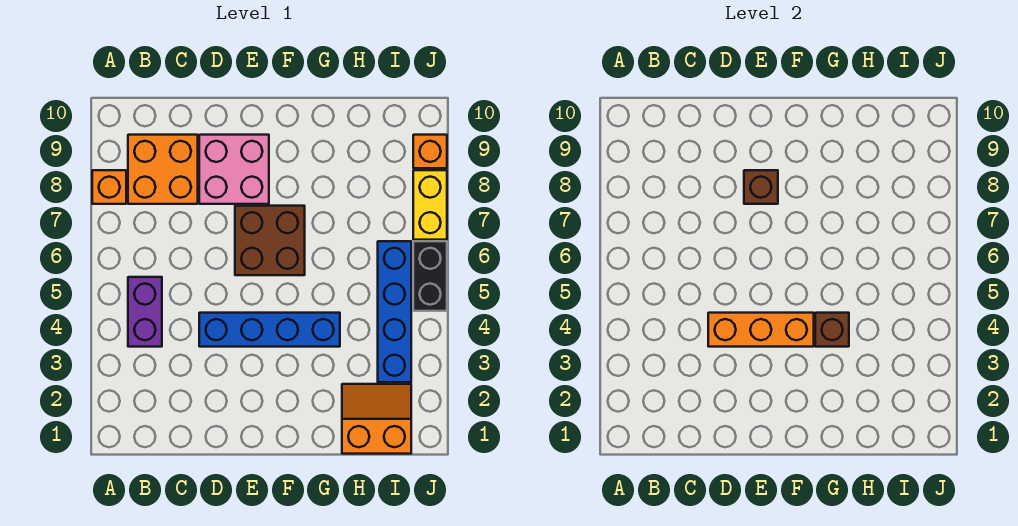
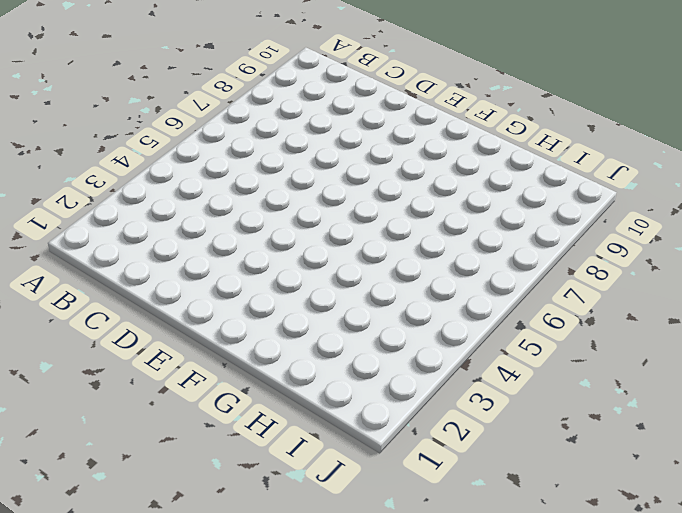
none -> orange brick A8 level 1
none -> purple brick B4:B5 level 1
none -> orange brick B8:C9 level 1

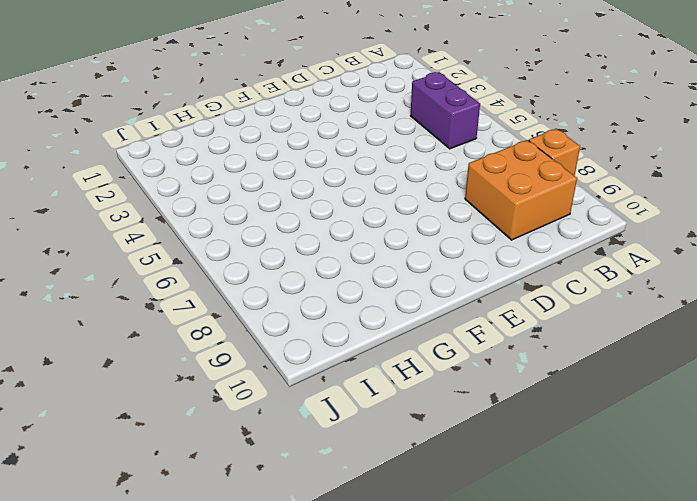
none -> blue brick D4:G4 level 1
none -> pink brick D8:E9 level 1
none -> brown brick E6:F7 level 1

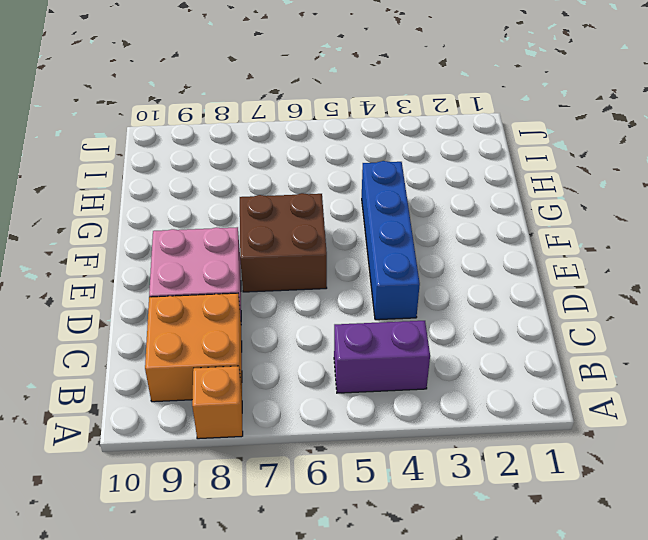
none -> orange slope H1:I2 level 1 top 1
none -> blue brick I3:I6 level 1
none -> black brick J5:J6 level 1

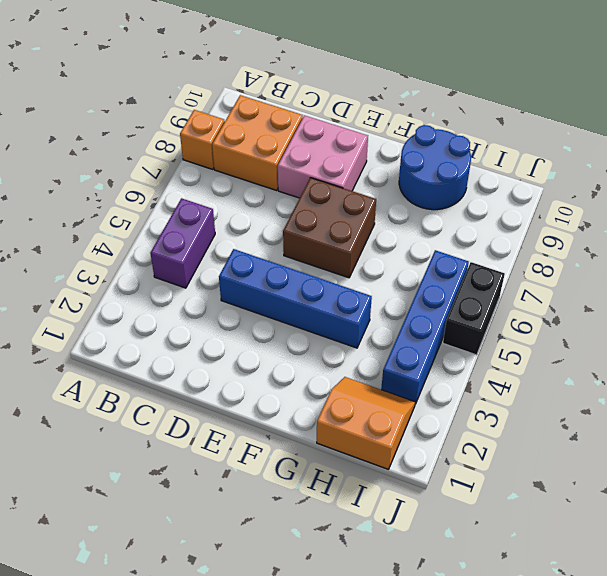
blue round brick G9:H10 level 1 -> none
none -> yellow brick J7:J8 level 1
none -> orange brick J9 level 1
none -> orange brick D4:F4 level 2

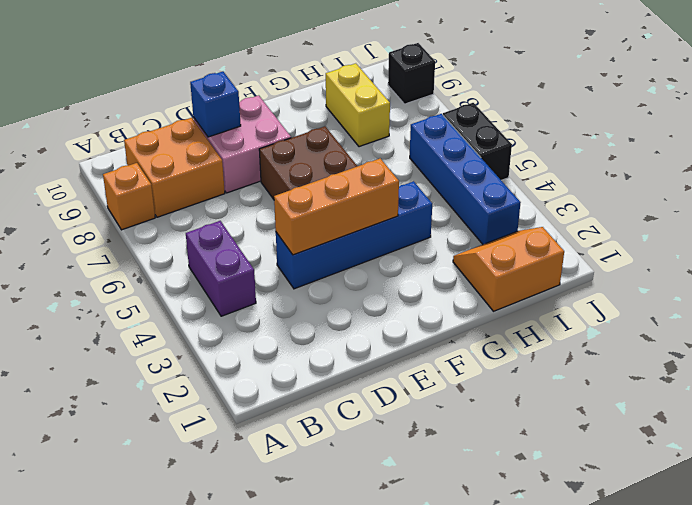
blue brick D9 level 2 -> none
yellow brick H8:H9 level 1 -> yellow brick J7:J8 level 1
black brick J9 level 1 -> orange brick J9 level 1
none -> brown brick E8 level 2
none -> brown brick G4 level 2

